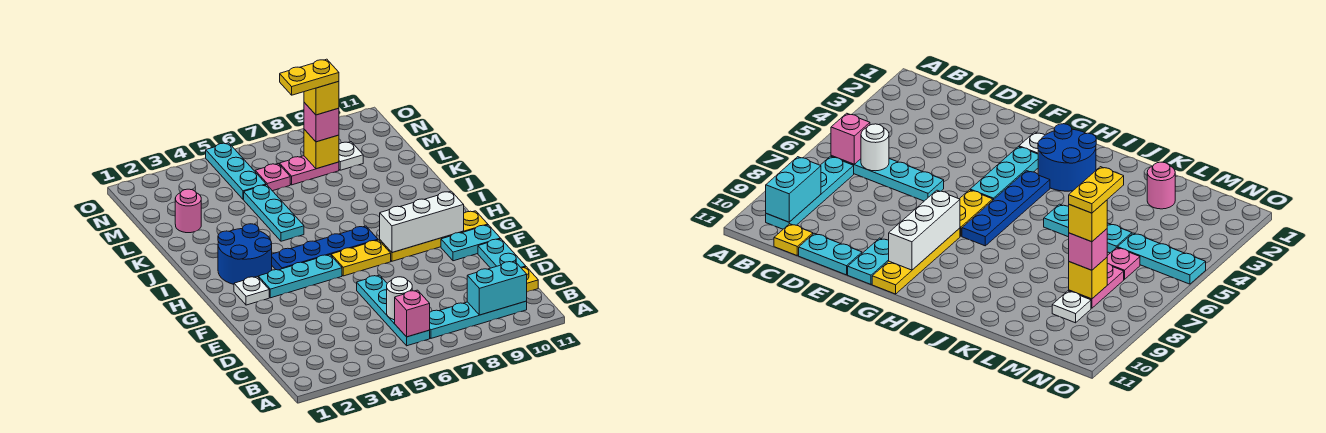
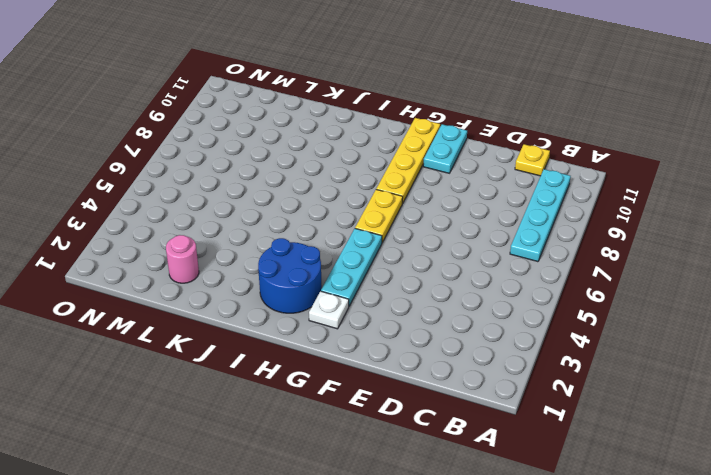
none -> cyan plate B6:E6 level 1
none -> cyan plate D11:E11 level 1
none -> blue plate H4:H7 level 1

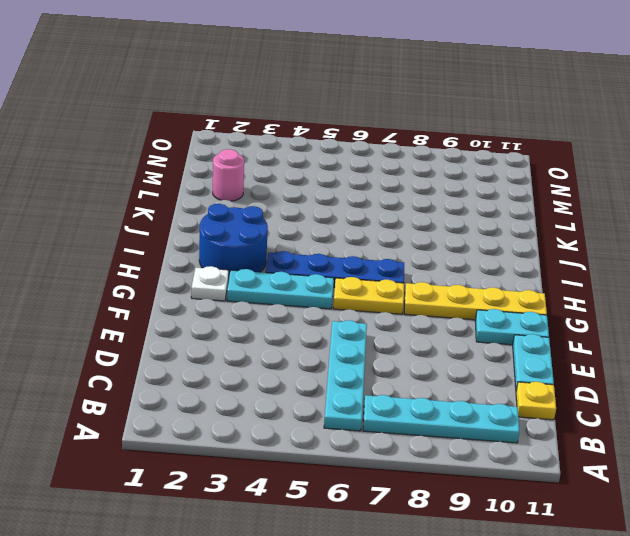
none -> cyan plate J5:L5 level 1
none -> cyan plate M5:O5 level 1
none -> pink plate M6 level 1

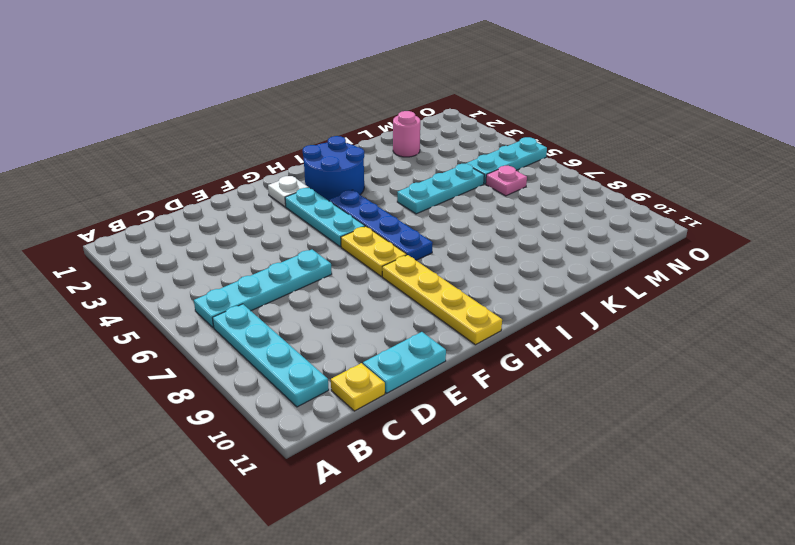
none -> cyan plate F10:F11 level 1
none -> pink plate M7:M8 level 1
none -> white plate M9 level 1

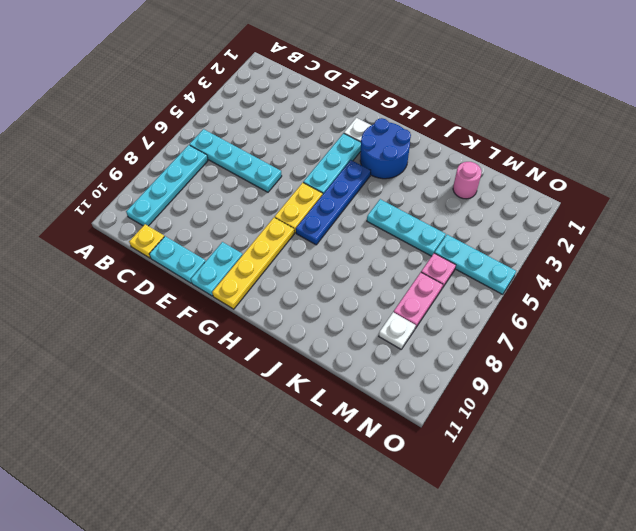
none -> pink brick B6 level 2
none -> cyan brick B9:B10 level 2
none -> white round brick C6 level 2

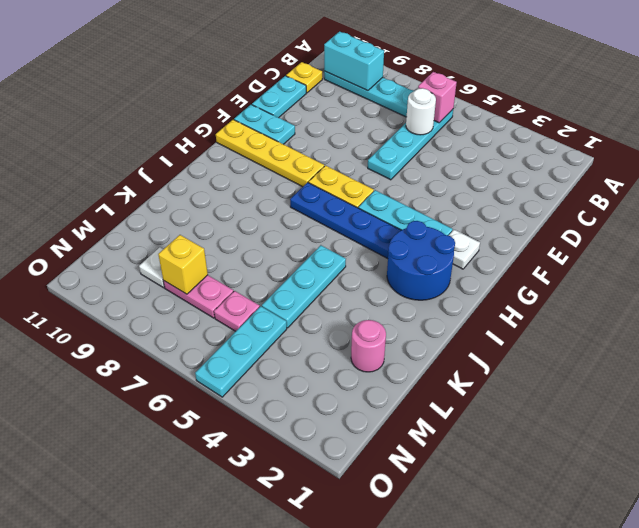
none -> white brick G8:G10 level 2
none -> pink brick M8 level 3
none -> yellow brick M8 level 4

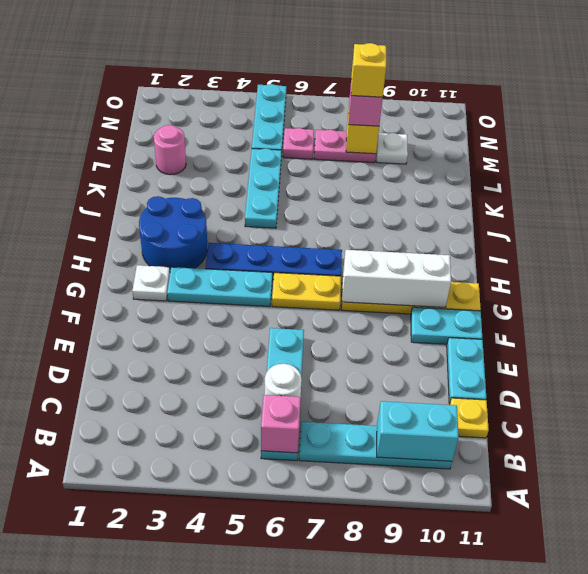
none -> yellow plate M7:M8 level 5

